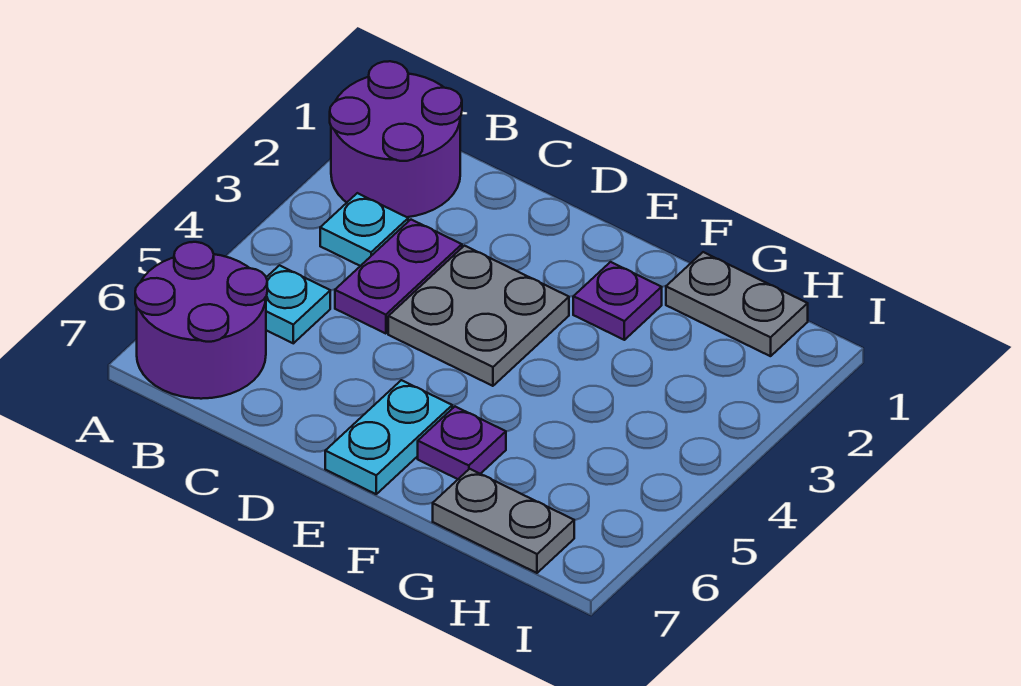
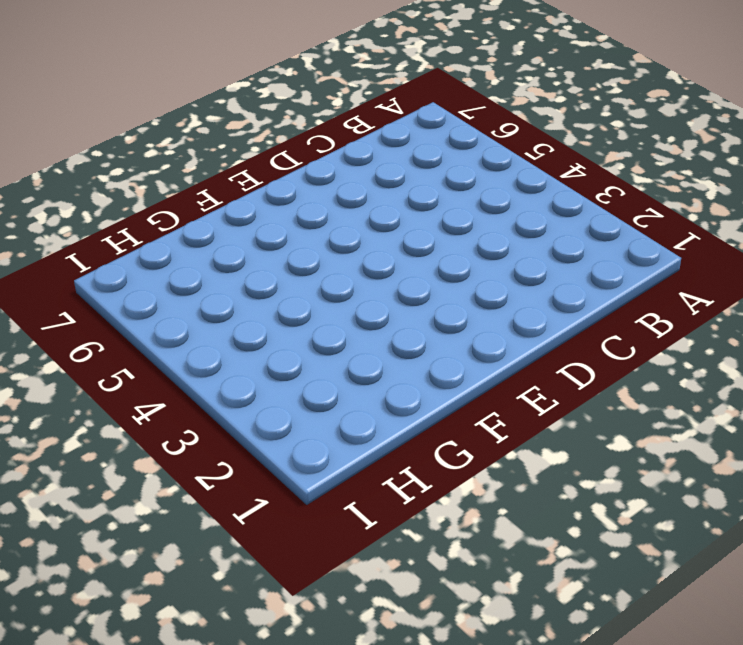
none -> purple round brick A1:B2 level 1
none -> purple round brick A6:B7 level 1

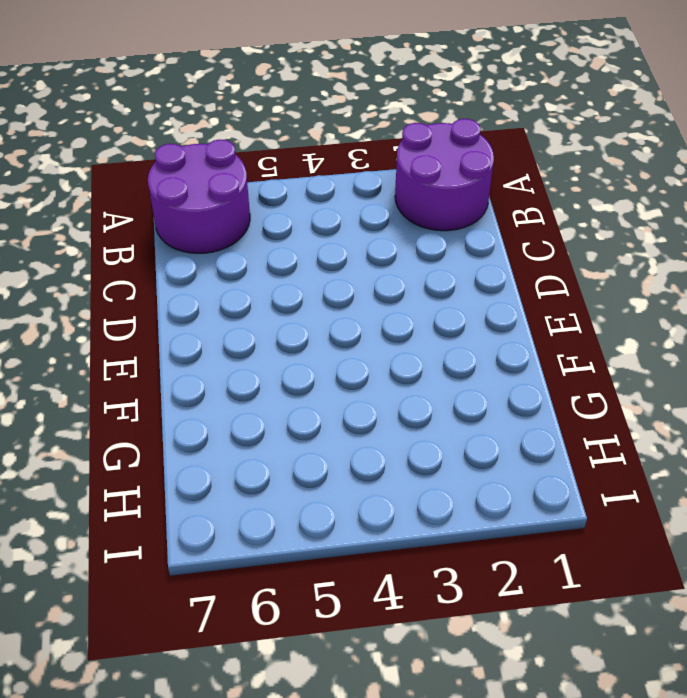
none -> cyan plate B3 level 1
none -> cyan plate B5 level 1

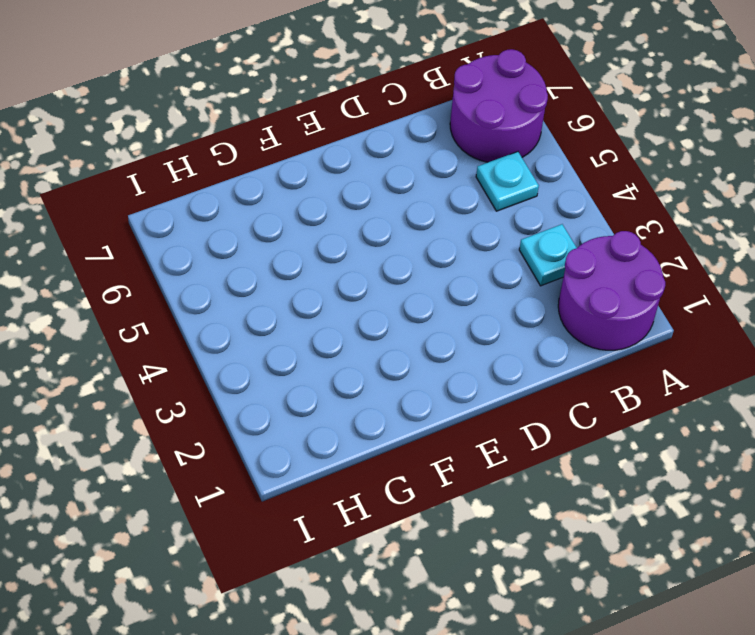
none -> purple plate C3:C4 level 1
none -> grey plate D3:E4 level 1

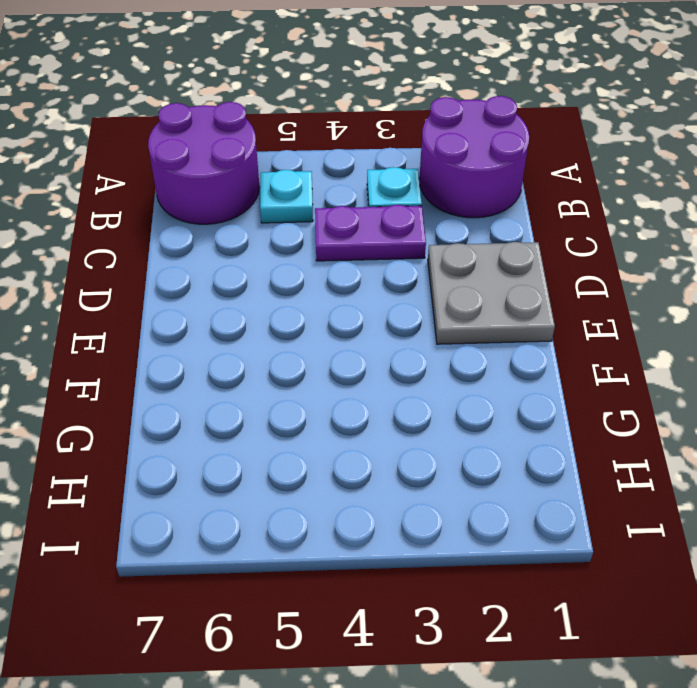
grey plate D1:E2 level 1 -> grey plate D3:E4 level 1
none -> cyan plate E6:E7 level 1
none -> purple plate F2 level 1

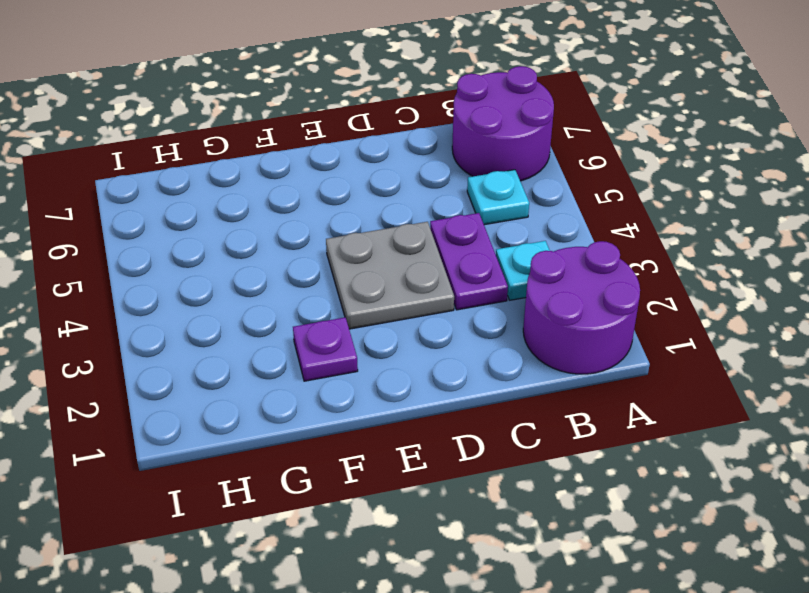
none -> cyan plate E6:E7 level 1
none -> purple plate F6 level 1

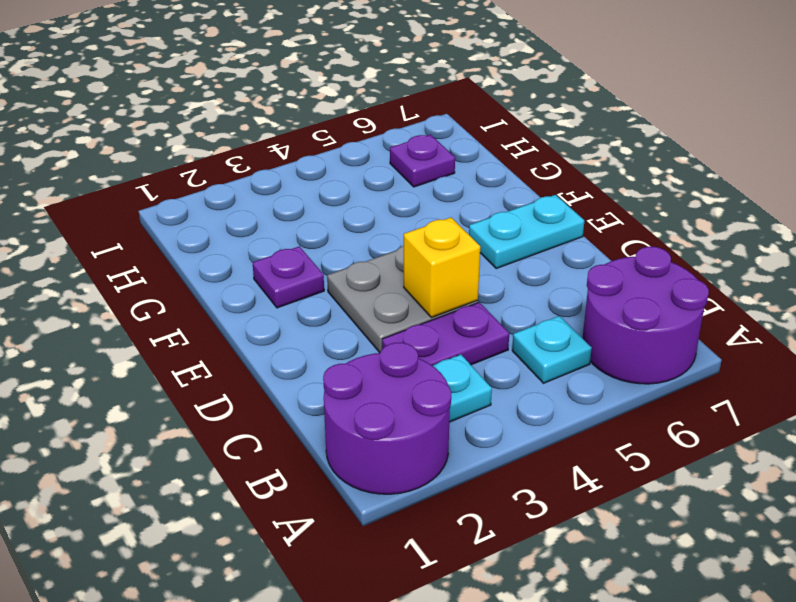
yellow brick D4 level 2 -> none
purple plate H6 level 1 -> purple plate F6 level 1
none -> grey plate G1:H1 level 1
none -> grey plate G7:H7 level 1

